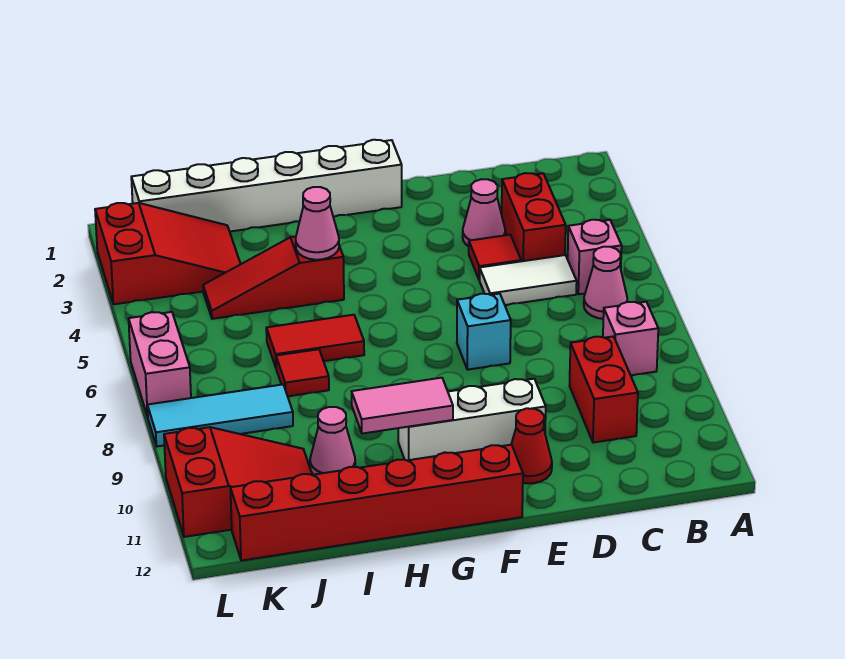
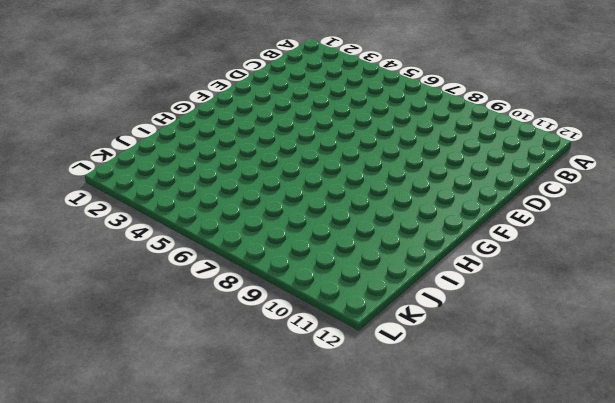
none -> pink brick B5 level 1
none -> pink cone B6 level 1
none -> pink brick B8 level 1

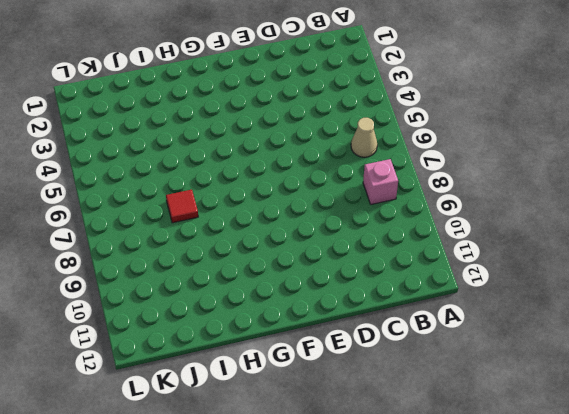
tan cone B6 level 1 -> pink cone B6 level 1
none -> pink brick B5 level 1
none -> red brick C3:C4 level 1
none -> white tile C5:D5 level 1

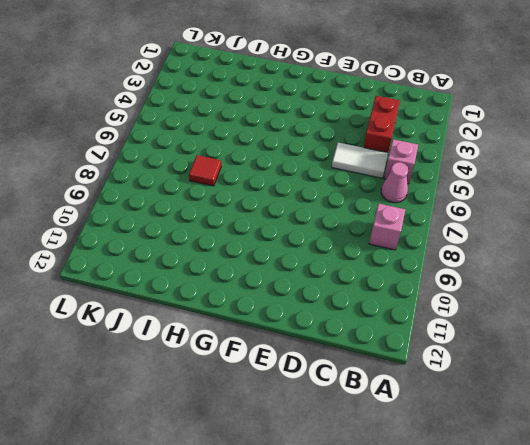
none -> red brick C9:C10 level 1
none -> pink cone D3 level 1
none -> red tile D4 level 1

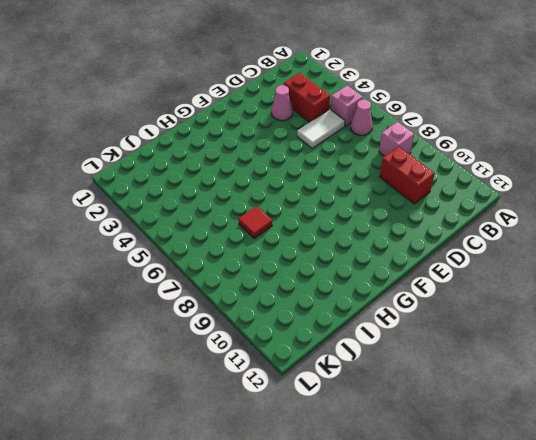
none -> red tile D4 level 1
none -> cyan brick E7 level 1
none -> white brick E10:G10 level 1

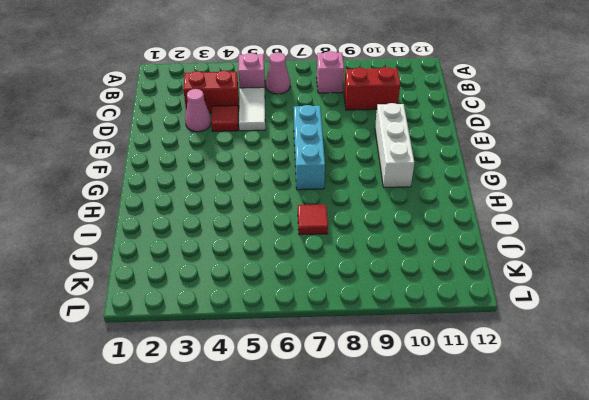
cyan brick E7:G7 level 1 -> cyan brick E7 level 1
none -> red cone E11 level 1
none -> white brick F1:K1 level 1
none -> red brick F12:K12 level 1

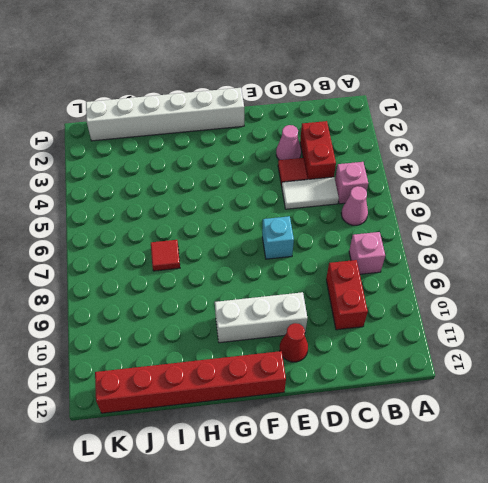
none -> red slope H4:J4 level 1 top H
none -> red tile H6:I6 level 1
none -> pink cone I10 level 1

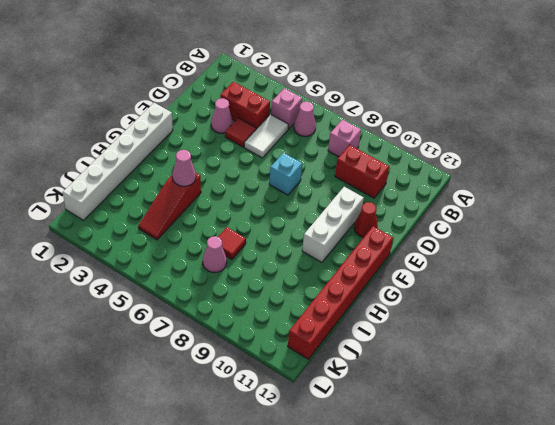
pink cone J7 level 1 -> pink cone I10 level 1
none -> red tile H6:I6 level 1
none -> red slope J2:L3 level 1 top L
none -> cyan tile J8:L8 level 1

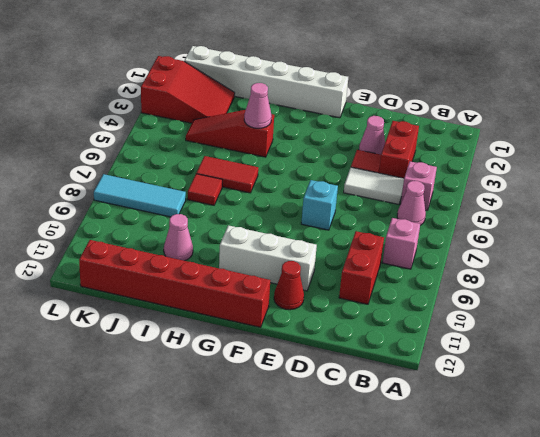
none -> red slope J10:L11 level 1 top L
none -> pink brick L6:L7 level 1
none -> pink tile G10:H10 level 2

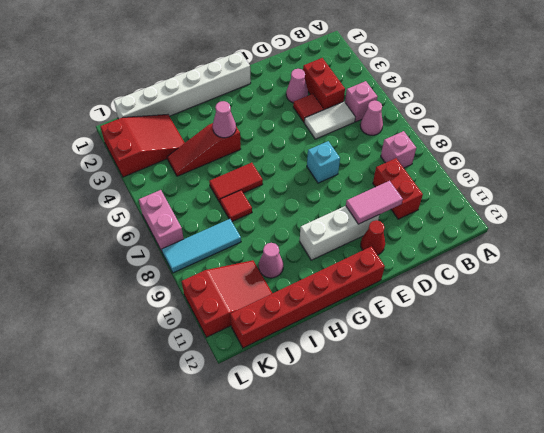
pink tile D10:E10 level 2 -> pink tile G10:H10 level 2

